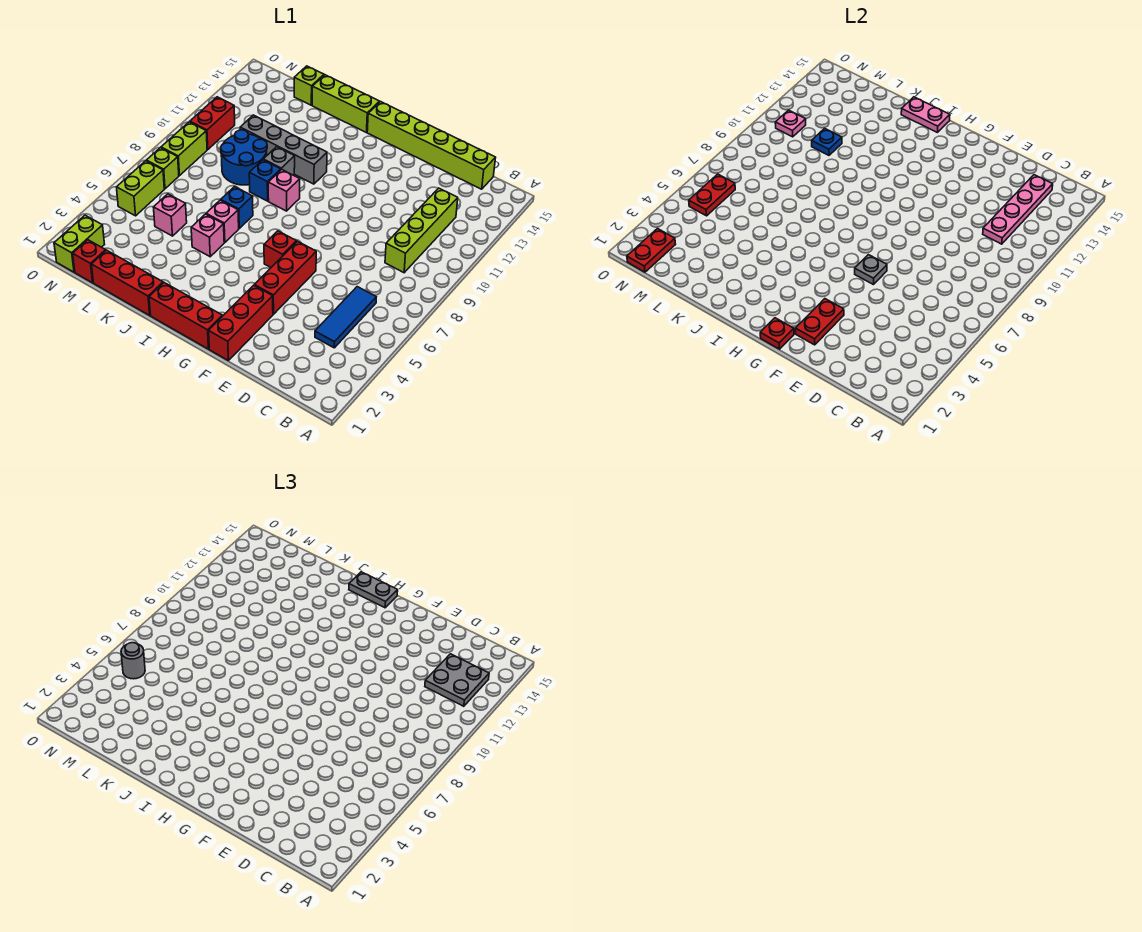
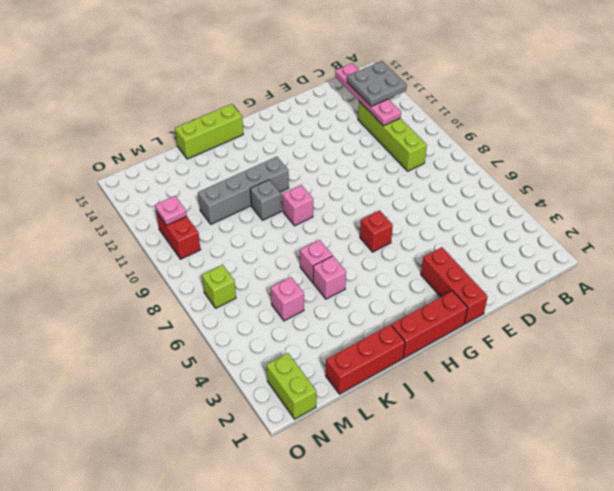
none -> blue tile C4:C6 level 1
none -> lime brick C15:H15 level 1
none -> red brick F4:F6 level 1
none -> blue brick J7 level 1

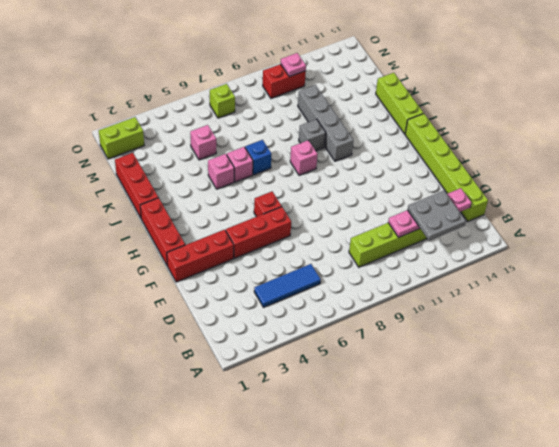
none -> blue brick J9 level 1
none -> blue round brick K9:L10 level 1
none -> lime brick L15 level 1
none -> red brick M1 level 1

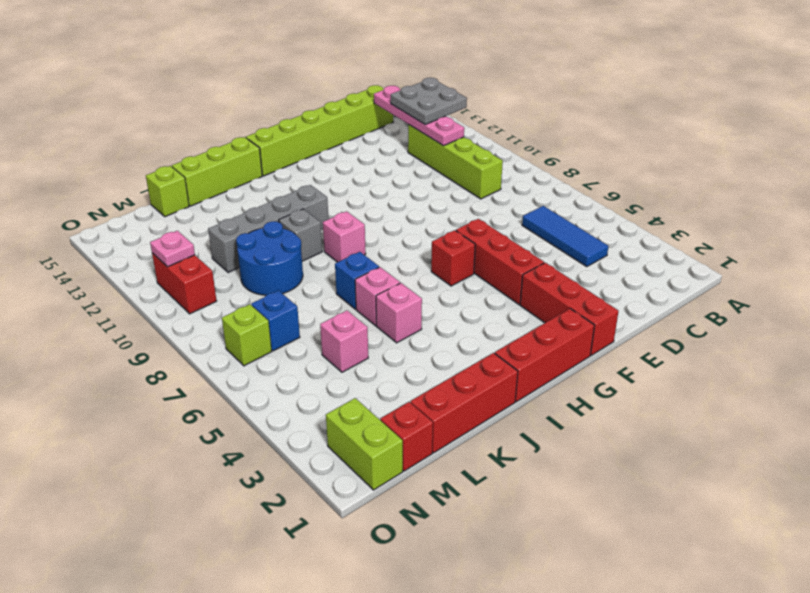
blue brick M7 level 1 -> blue brick J9 level 1
none -> lime brick N5:N6 level 1
none -> lime brick N8:N9 level 1
none -> red plate F2:F3 level 2
none -> grey plate F6 level 2

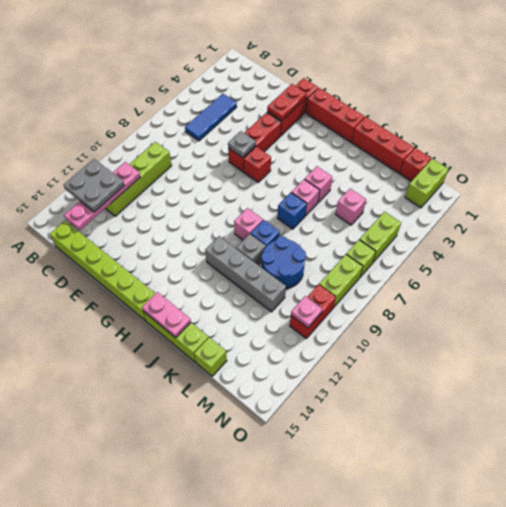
none -> red plate G1 level 2
none -> blue plate L11 level 2
none -> red plate N1:N2 level 2
none -> red plate N5:N6 level 2

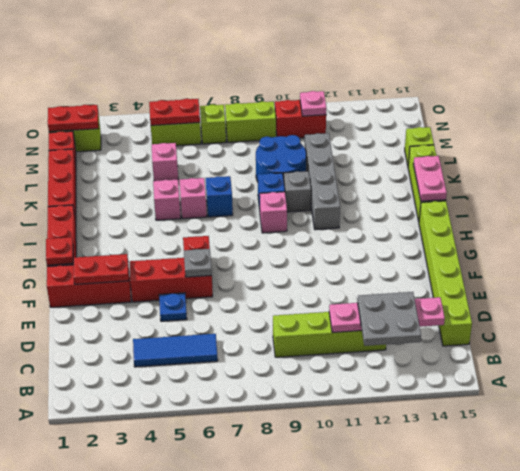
blue plate E5 level 1 -> blue plate L11 level 2
none -> grey plate H15:I15 level 3
none -> grey round brick N5 level 3

